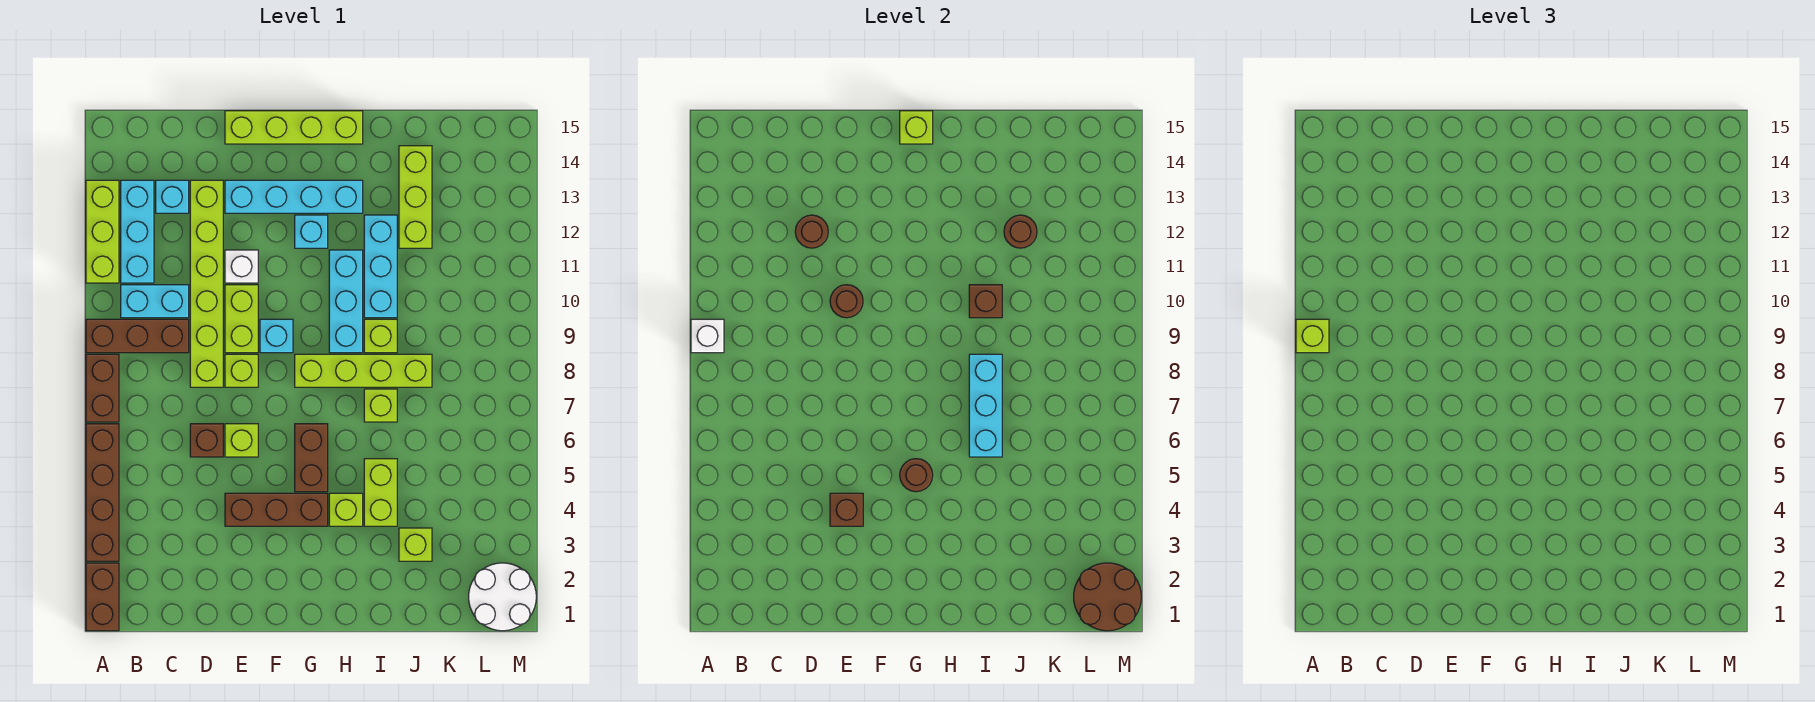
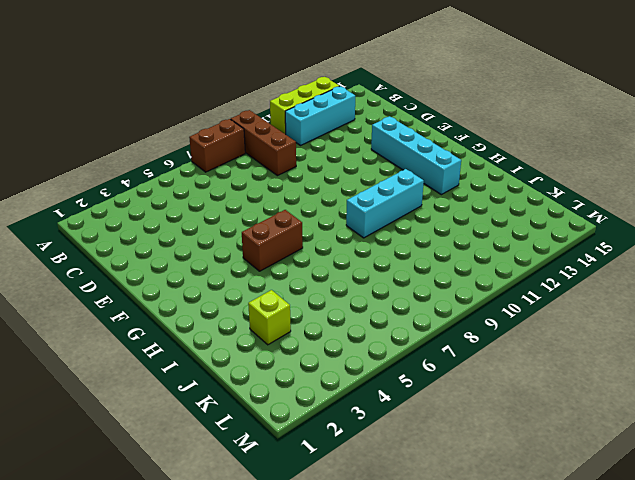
none -> brown brick A1:A2 level 1
none -> brown brick A3:A6 level 1
none -> cyan brick B10:C10 level 1
none -> cyan brick C13 level 1

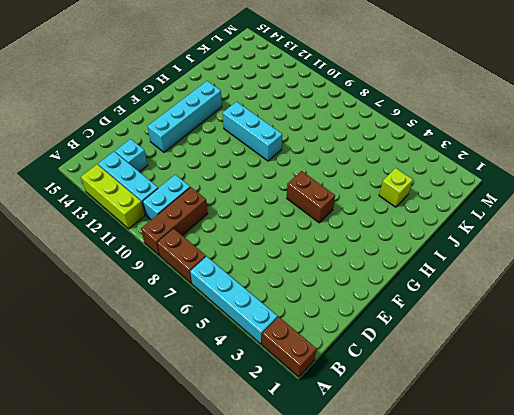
cyan brick A3:A6 level 1 -> brown brick A3:A6 level 1
none -> brown brick D6 level 1
none -> lime brick D8:D13 level 1
none -> brown brick E4:G4 level 1
none -> lime brick E6 level 1

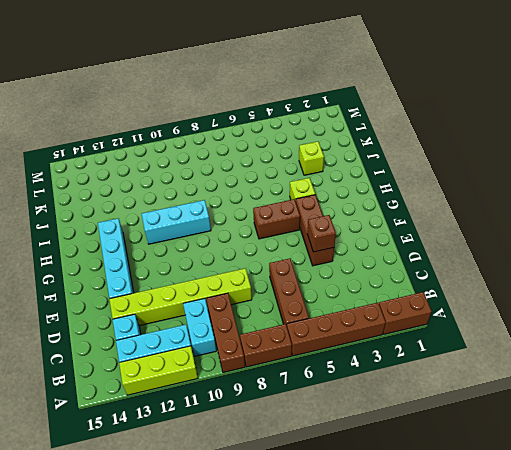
brown brick B6:D6 level 1 -> brown brick D6 level 1
none -> lime brick E6 level 1
none -> lime brick E8 level 1
none -> lime brick E9:E10 level 1
none -> white brick E11 level 1

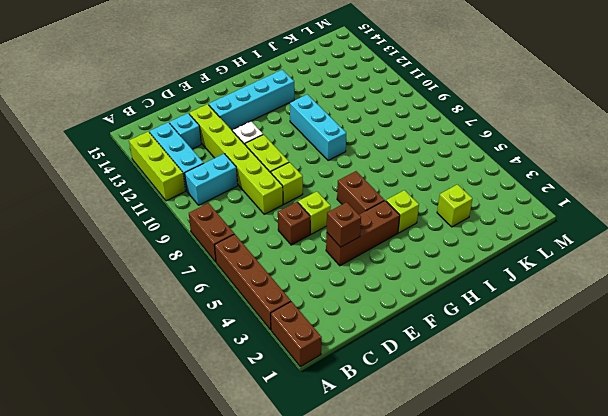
none -> brown brick A9:C9 level 1
none -> lime brick E15:H15 level 1
none -> cyan brick F9 level 1
none -> lime brick G8:J8 level 1

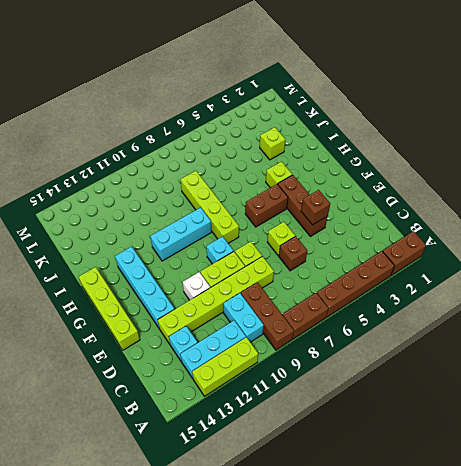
none -> cyan brick G12 level 1
none -> lime brick I4:I5 level 1
none -> lime brick I7 level 1
none -> lime brick I9 level 1

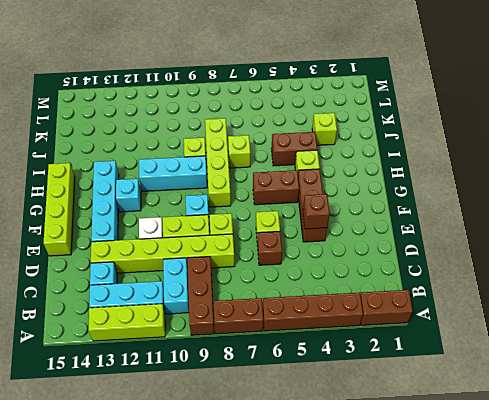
brown brick I4:I5 level 1 -> lime brick I4:I5 level 1
none -> cyan brick I10:I12 level 1
none -> lime brick J12:J14 level 1
none -> white round brick L1:M2 level 1
none -> white brick A9 level 2

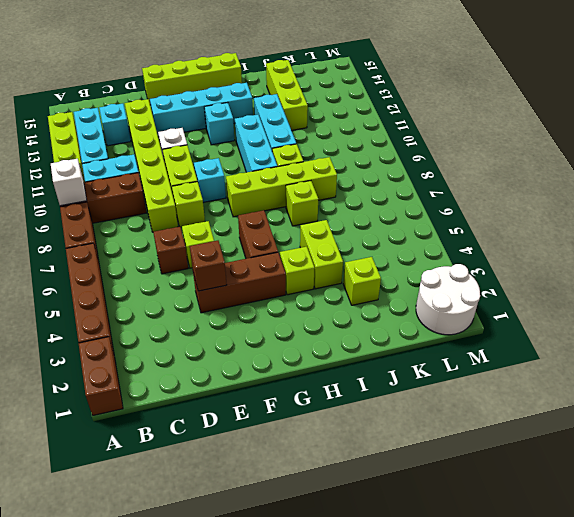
none -> brown round brick D12 level 2
none -> brown round brick E10 level 2
none -> brown round brick G5 level 2
none -> lime brick G15 level 2

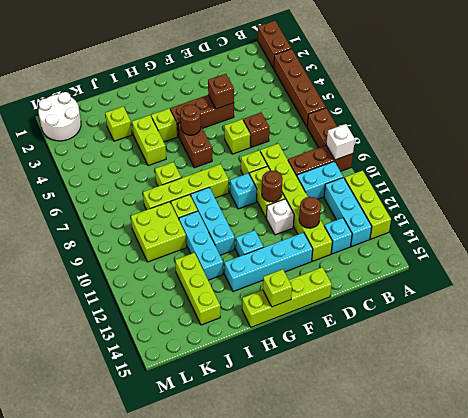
lime brick J9:K10 level 1 -> none
none -> cyan brick I6:I8 level 2
none -> brown brick I10 level 2
none -> brown round brick J12 level 2
none -> brown round brick L1:M2 level 2

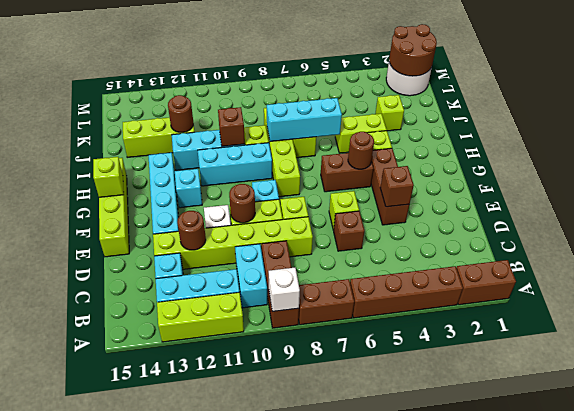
none -> lime brick A9 level 3

